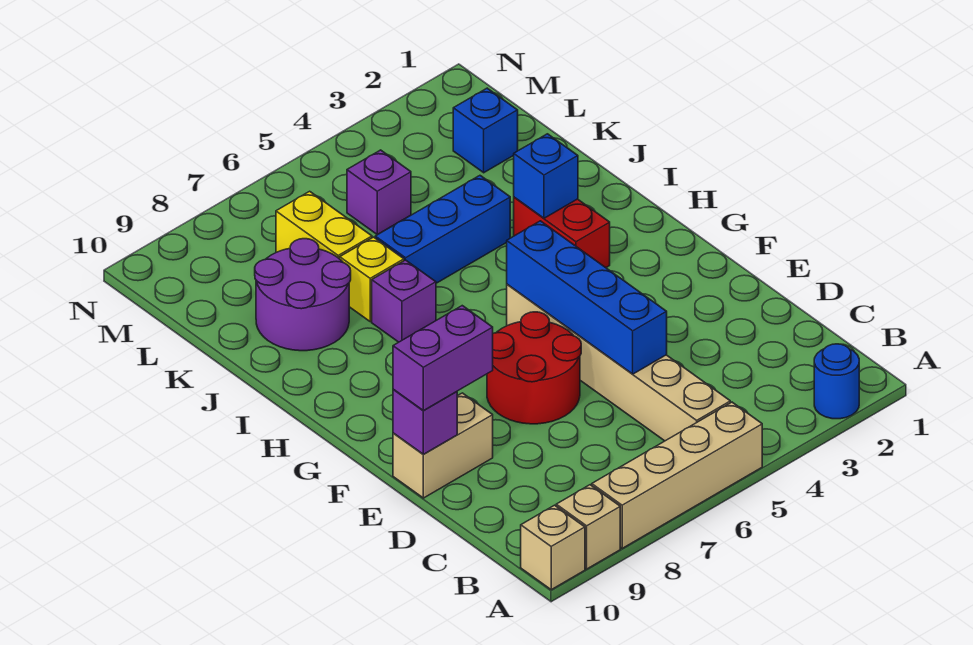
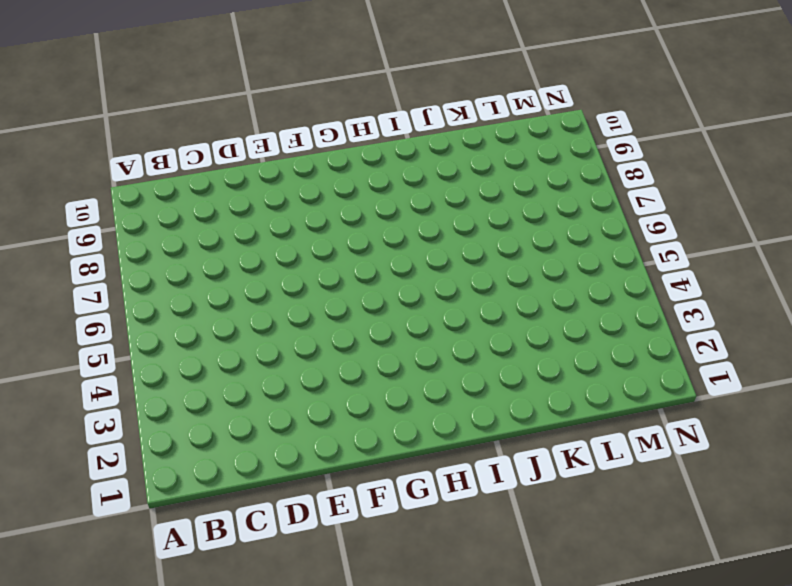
none -> blue round brick A2 level 1
none -> tan brick A5:A8 level 1
none -> tan brick A9 level 1

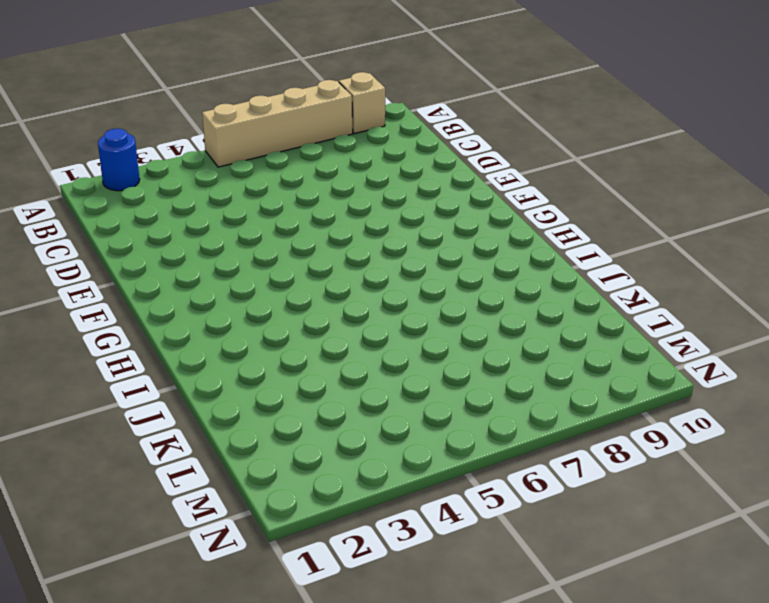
none -> tan brick A10 level 1
none -> tan brick B5:G5 level 1
none -> red round brick E6:F7 level 1

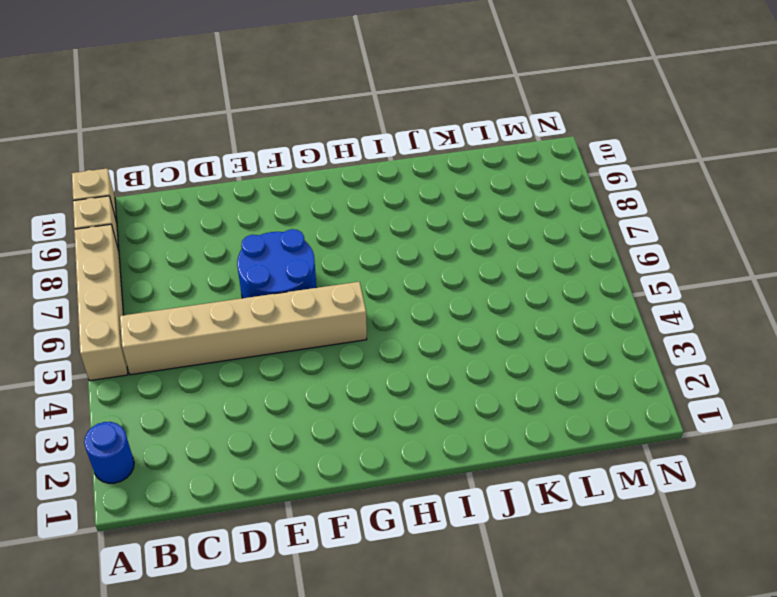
blue round brick E6:F7 level 1 -> red round brick E6:F7 level 1
none -> tan brick E9:E10 level 1
none -> red brick H3:I3 level 1
none -> purple brick I7 level 1

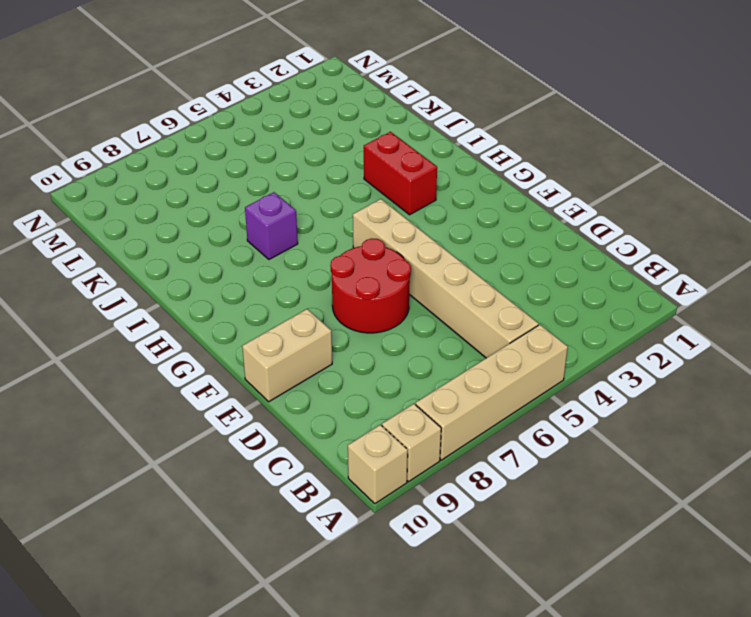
none -> blue round brick A2 level 1
none -> blue brick J4:J6 level 1
none -> yellow brick J7 level 1

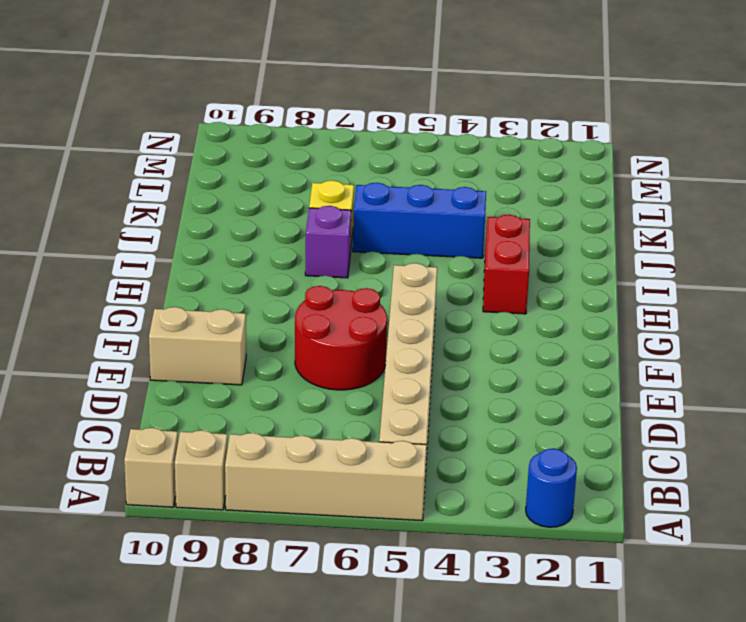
none -> purple round brick J8:K9 level 1
none -> yellow brick K7:L7 level 1
none -> blue brick L2 level 1

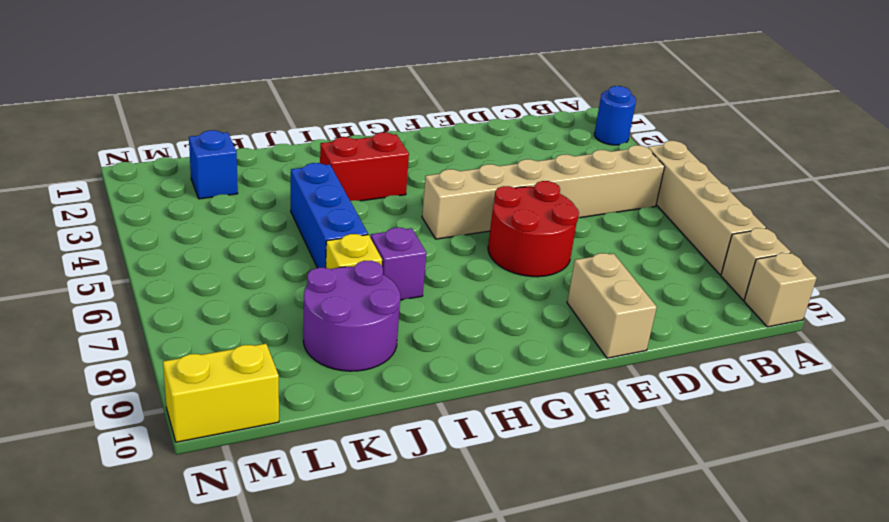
yellow brick M10:N10 level 1 -> yellow brick K7:L7 level 1
none -> purple brick L5 level 1
none -> blue brick D5:G5 level 2
none -> purple brick E10 level 2

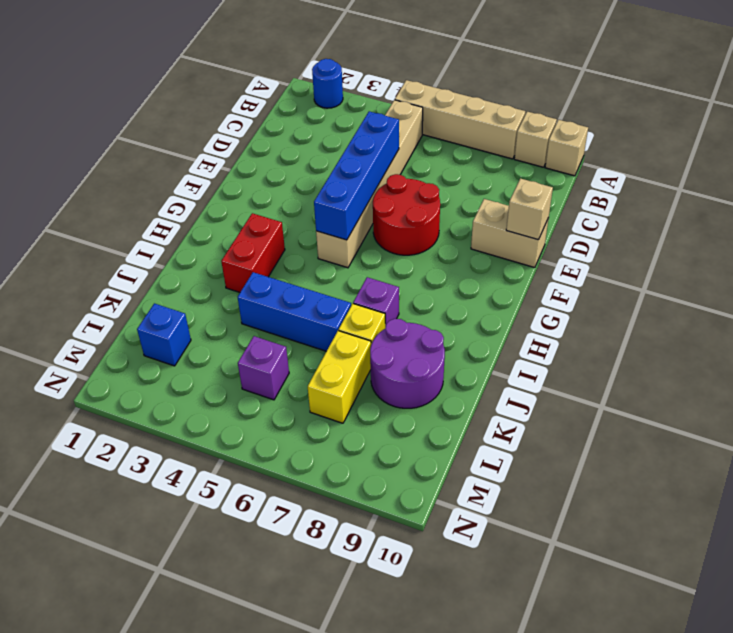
tan brick E10 level 2 -> purple brick E10 level 2
none -> blue brick I3 level 2
none -> purple brick E9:E10 level 3

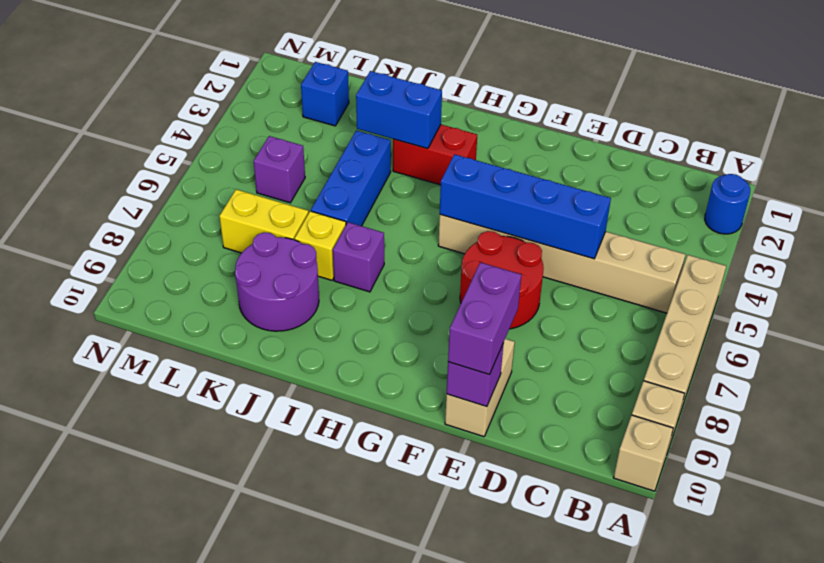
blue brick I3:J3 level 2 -> blue brick I3 level 2

